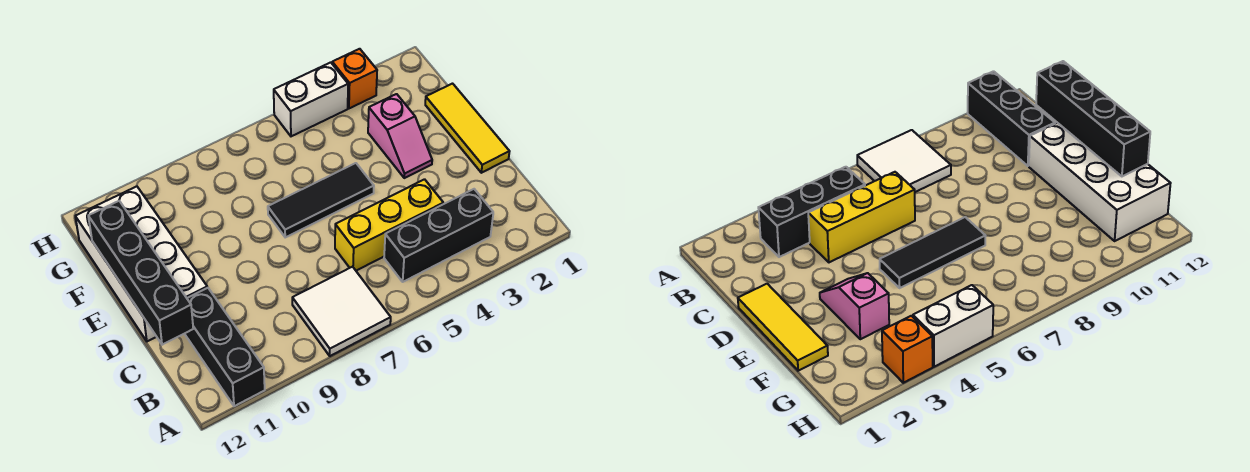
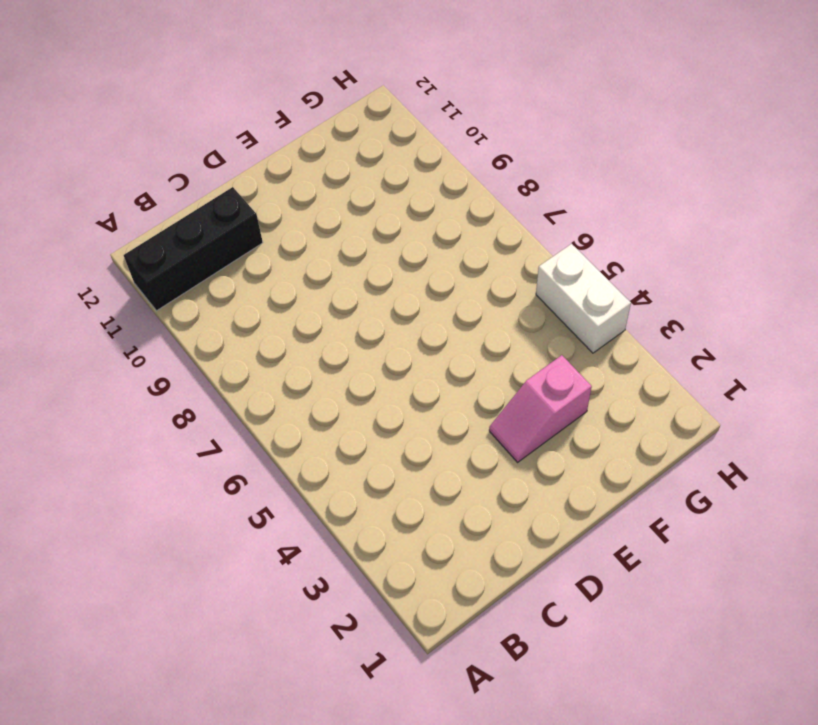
none -> white tile A7:B8 level 1
none -> black brick B3:B5 level 1

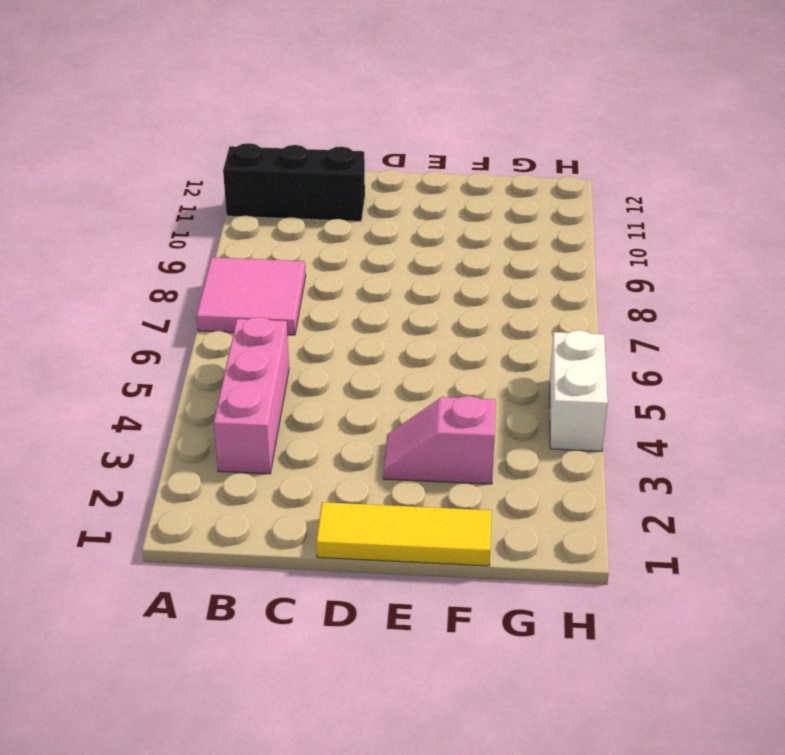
pink tile A7:B8 level 1 -> white tile A7:B8 level 1
pink brick B3:B5 level 1 -> black brick B3:B5 level 1
none -> yellow brick C4:C6 level 1
none -> white brick D11:G12 level 1

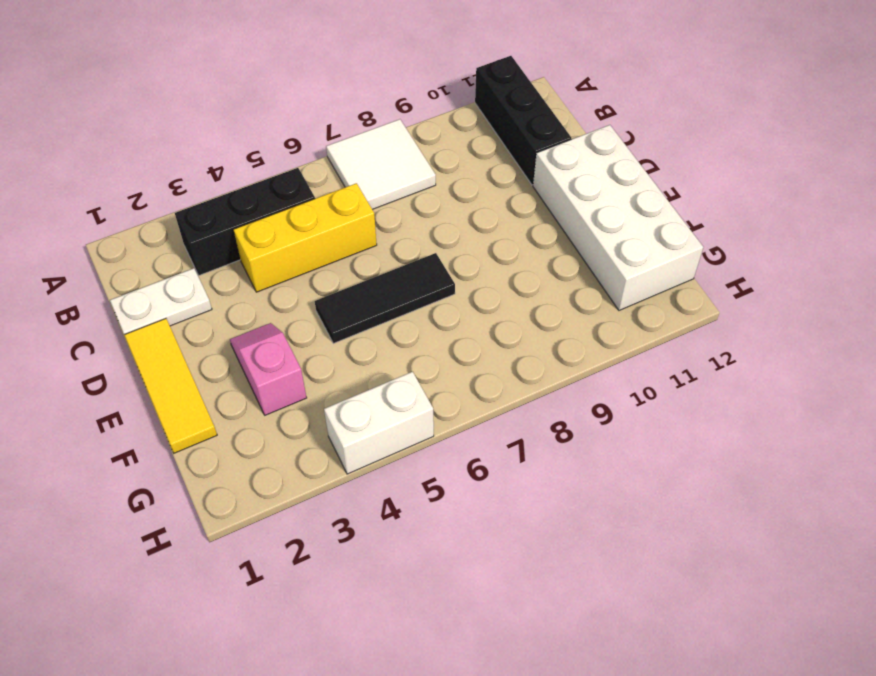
white plate C1:C2 level 1 -> none
none -> orange brick H3 level 1
none -> black brick C12:F12 level 2

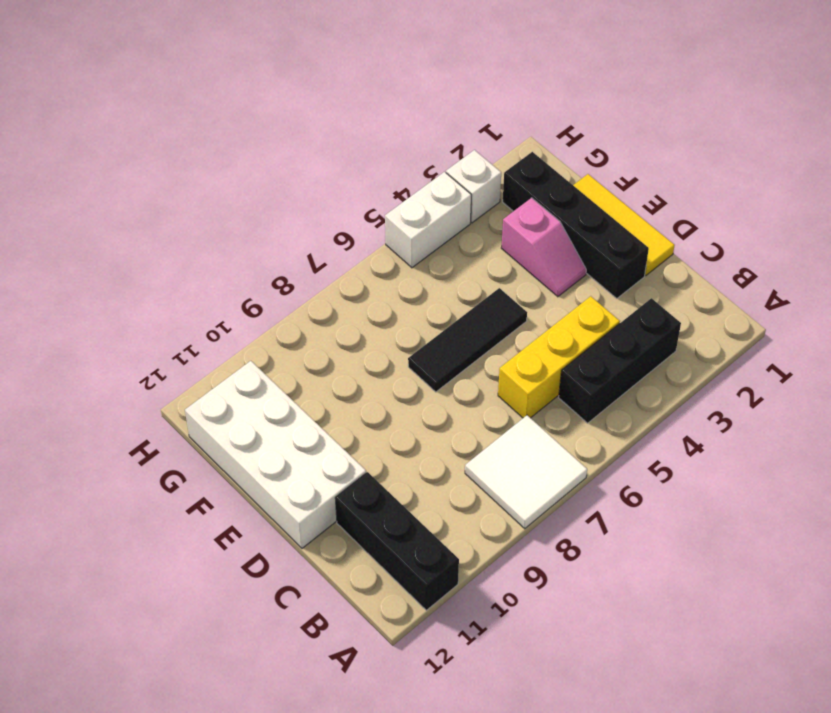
black brick D2:G2 level 1 -> black brick C12:F12 level 2
white brick H3 level 1 -> orange brick H3 level 1

